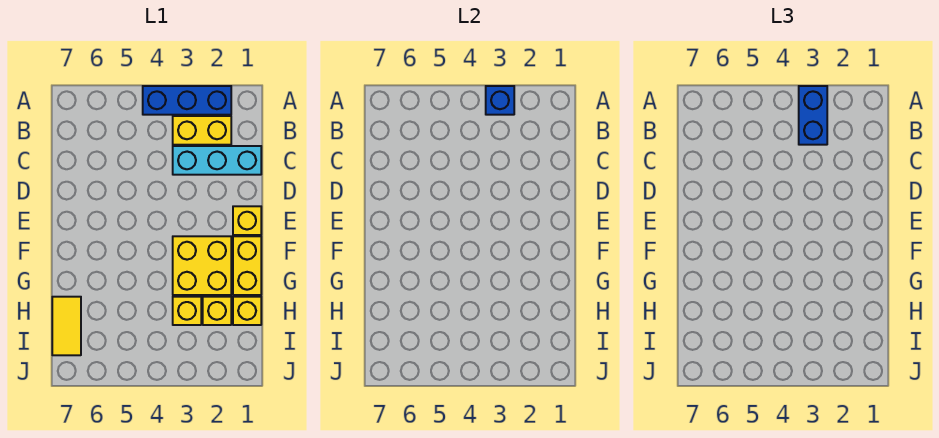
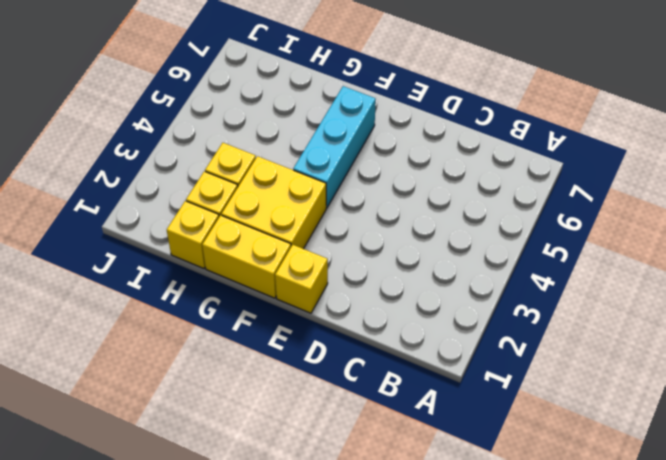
cyan brick F4:F6 level 1 -> cyan brick C1:C3 level 1
none -> blue brick A2:A4 level 1
none -> yellow brick B2:B3 level 1
none -> yellow tile H7:I7 level 1

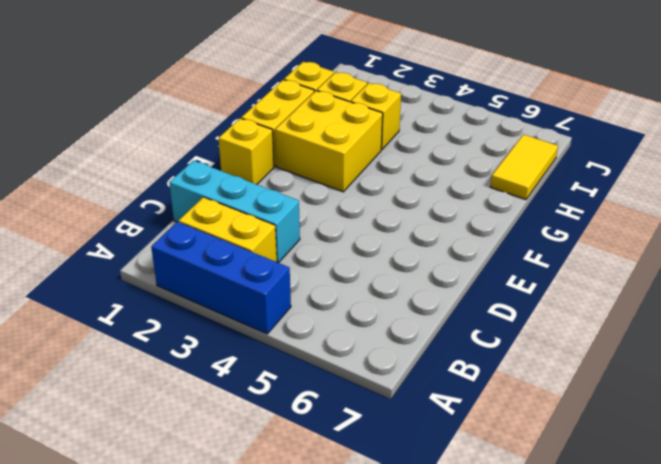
none -> blue brick A3 level 2
none -> blue brick A3:B3 level 3

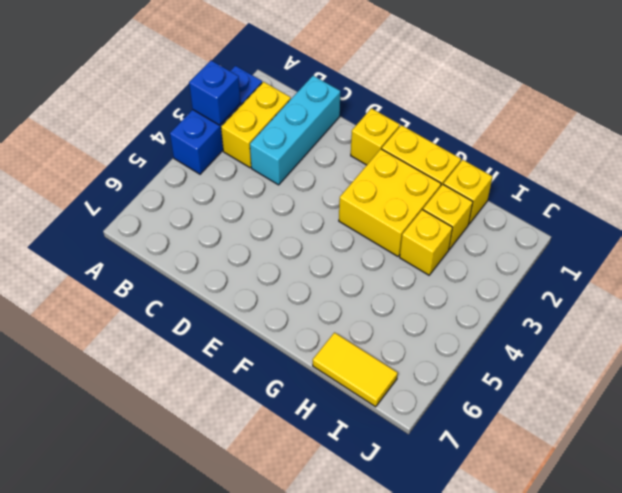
none -> blue brick A3:B3 level 3

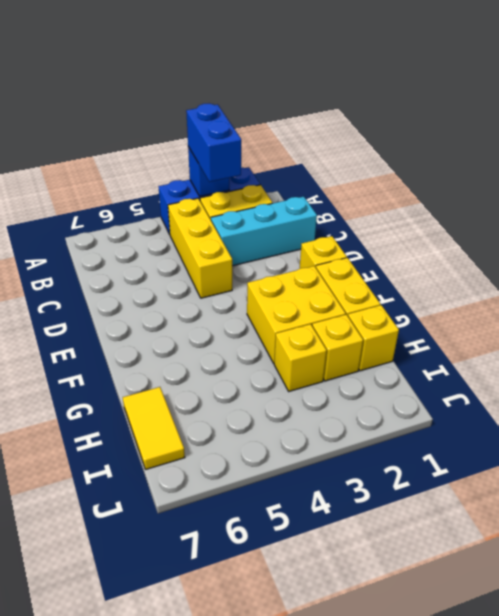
yellow brick B4:D4 level 1 -> none

